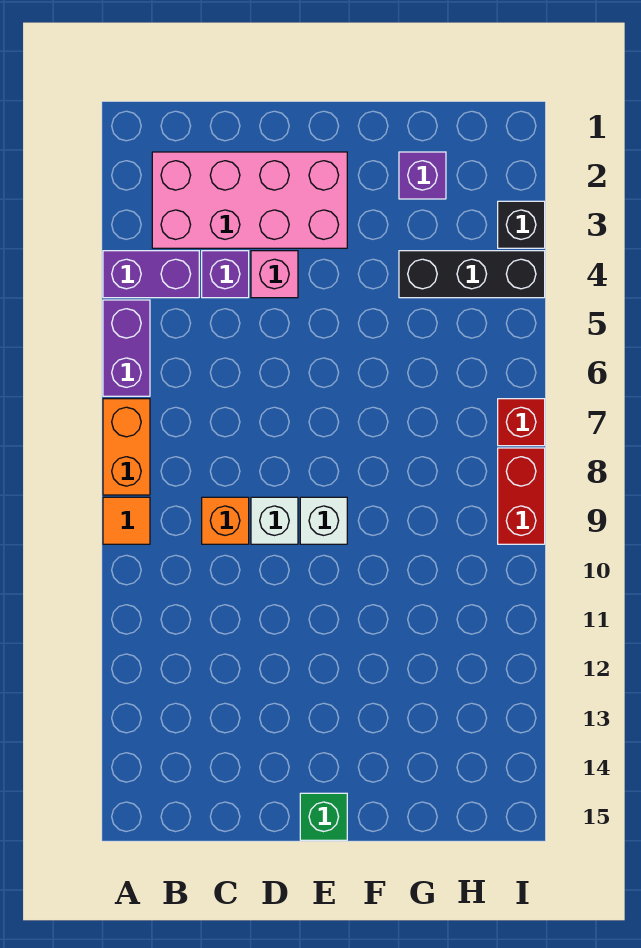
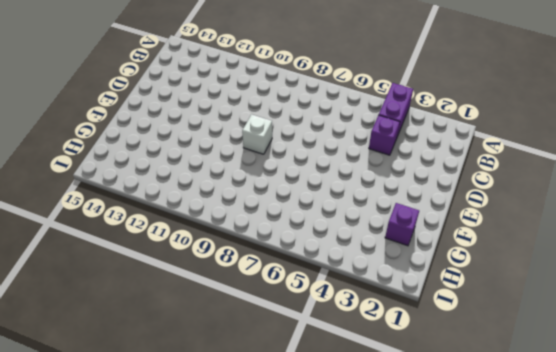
none -> purple brick A5:A6 level 1
none -> orange brick A7:A8 level 1
none -> orange tile A9 level 1

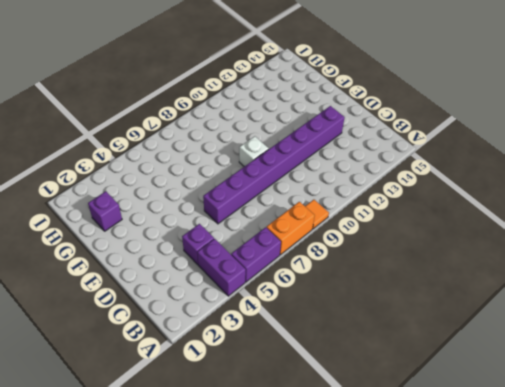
purple brick D6:D13 level 1 -> white brick D9 level 1
none -> pink brick B2:E3 level 1
none -> orange brick C9 level 1
none -> pink brick D4 level 1

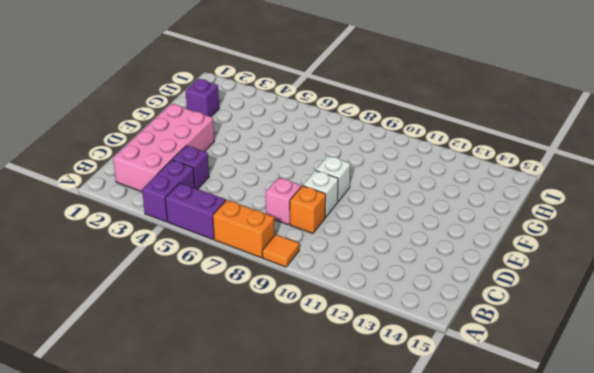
pink brick C8 level 1 -> pink brick D4 level 1
none -> green brick E15 level 1
none -> black brick G4:I4 level 1
none -> black brick I3 level 1

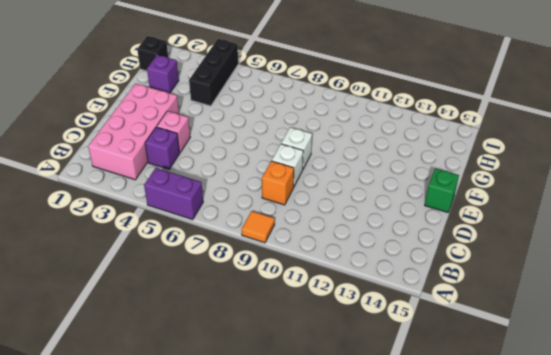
black brick H1 level 1 -> black brick I3 level 1
none -> purple brick A4:B4 level 1
none -> orange brick A7:A8 level 1
none -> red brick I7 level 1

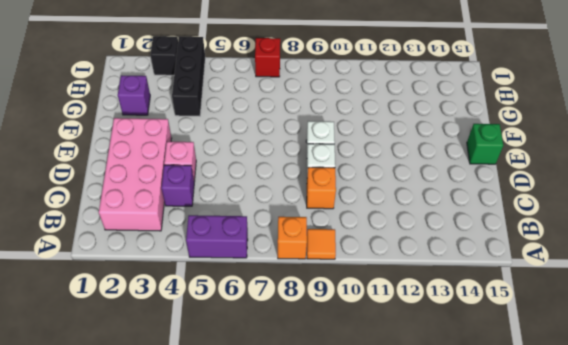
orange brick A8 level 1 -> orange brick A7:A8 level 1
none -> purple brick A4:B4 level 1
none -> red brick I8:I9 level 1

